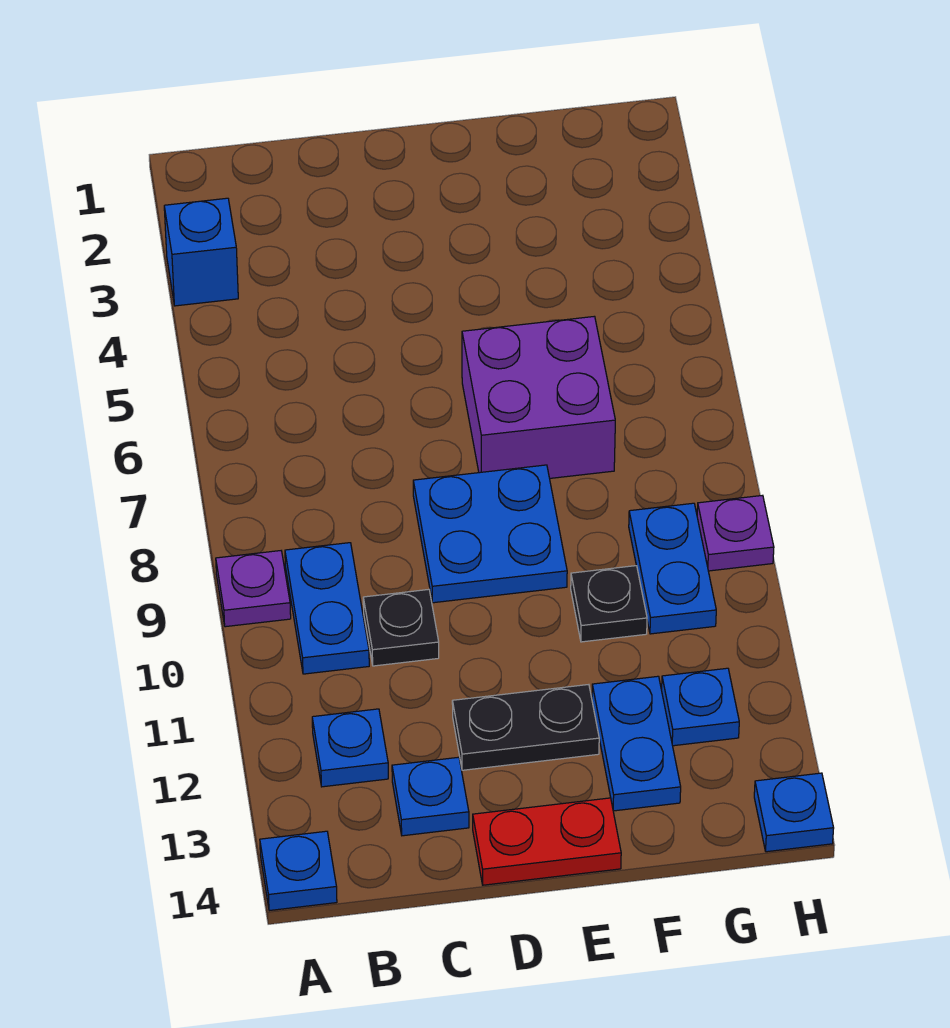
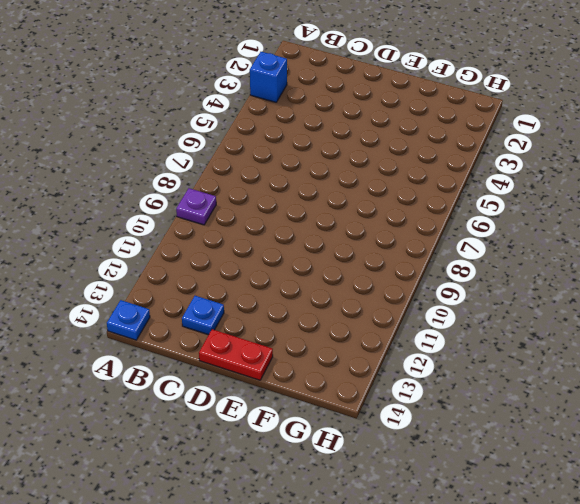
none -> blue plate B9:B10 level 1
none -> blue plate B12 level 1
none -> black plate C10 level 1

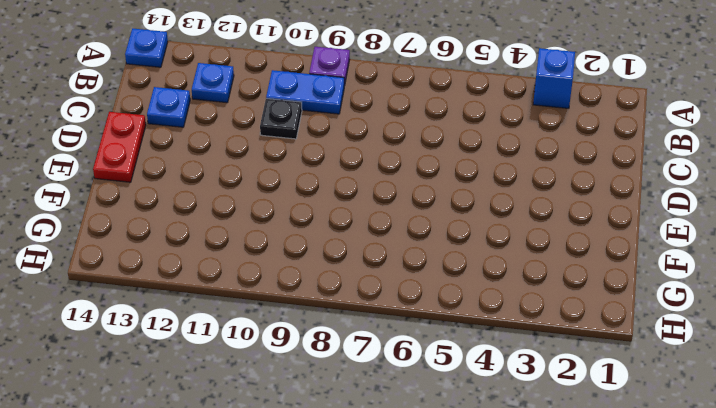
none -> blue plate D8:E9 level 1
none -> black plate D12:E12 level 1
none -> purple brick E6:F7 level 1

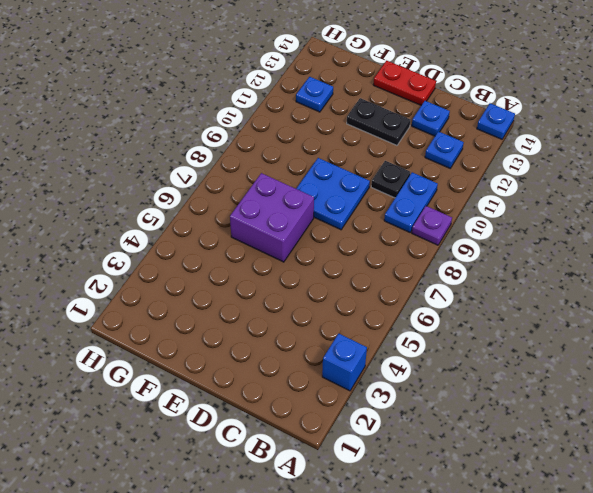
none -> black plate F10 level 1
none -> blue plate F12:F13 level 1
none -> blue plate G9:G10 level 1

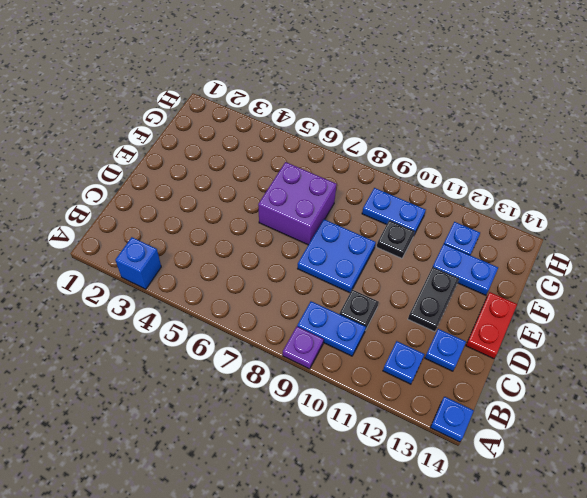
none -> purple plate H9 level 1
none -> blue plate H14 level 1

